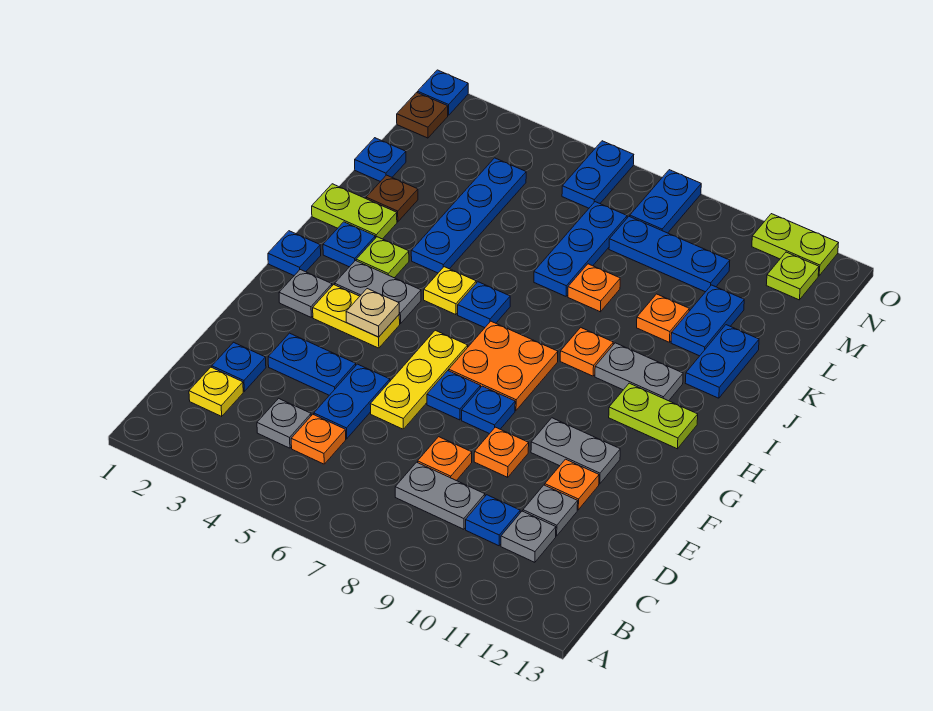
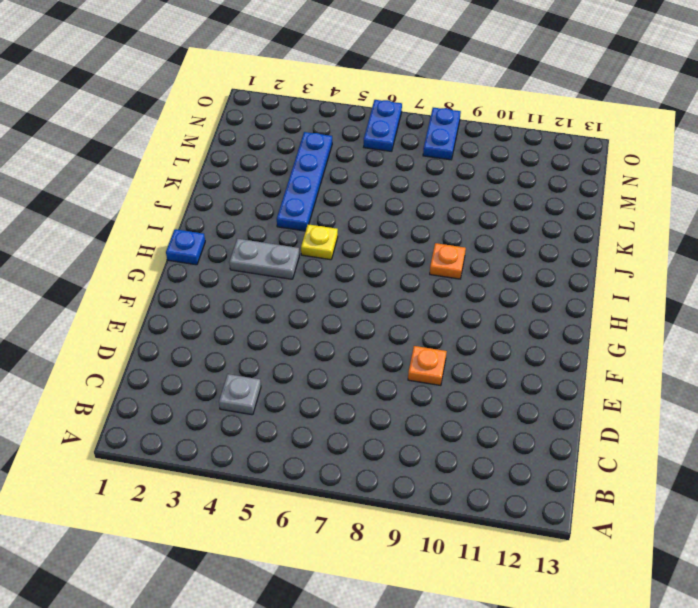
none -> yellow plate C2 level 1
none -> orange plate C5 level 1
none -> grey plate C8:C9 level 1
none -> blue plate C10 level 1

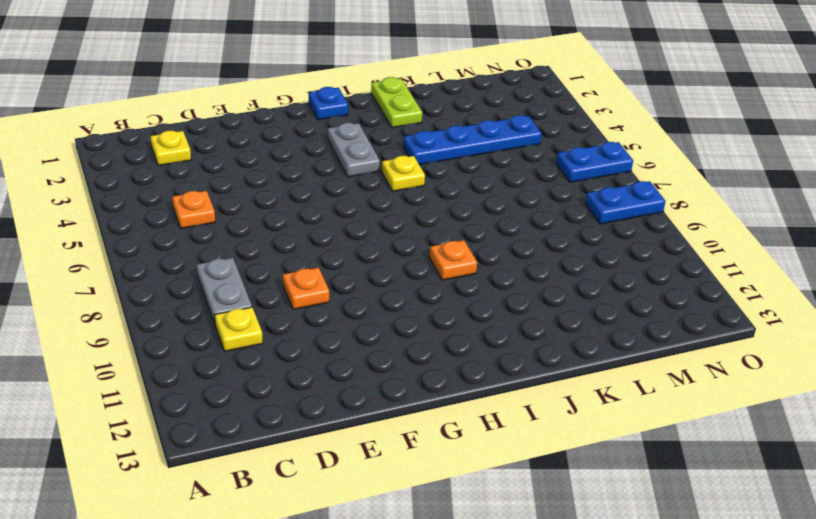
yellow plate C10 level 1 -> blue plate C10 level 1
none -> grey plate C4 level 1
none -> grey plate C11 level 1
none -> blue plate D2 level 1
none -> blue plate D5:E5 level 1

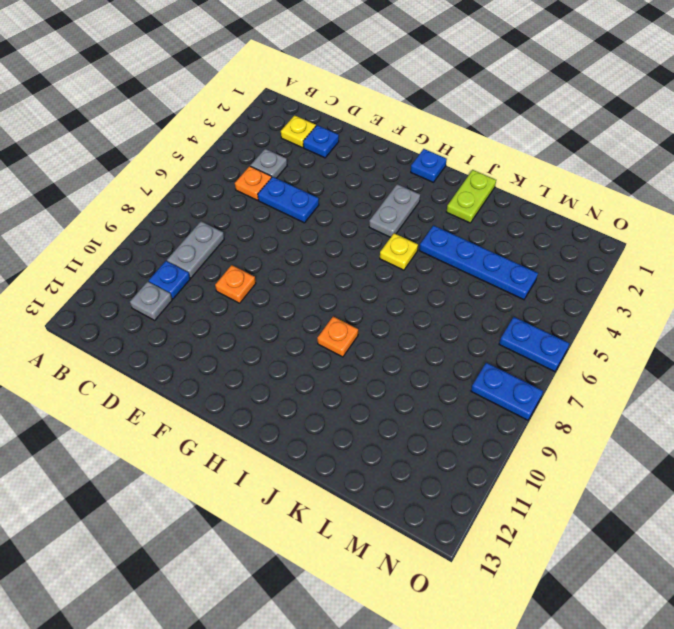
none -> orange plate D8 level 1
none -> grey plate D11 level 1
none -> blue plate E3:E4 level 1
none -> yellow plate E6:G6 level 1

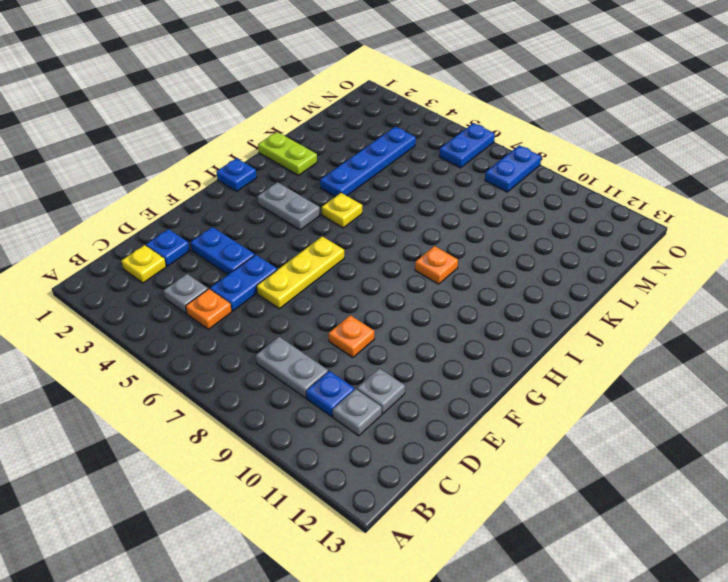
none -> orange plate D8 level 1
none -> orange plate E11 level 1
none -> blue plate F7 level 1
none -> blue plate F8 level 1

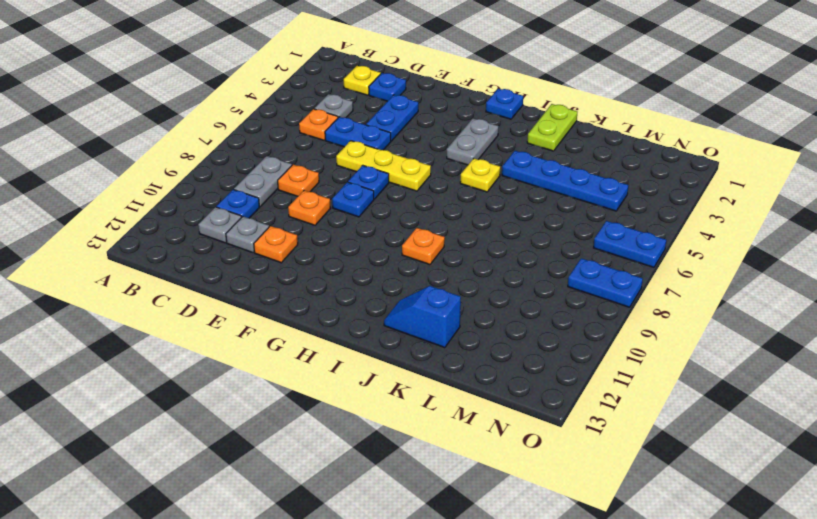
blue slope J12:K12 level 1 top K -> blue plate J12:K12 level 1
none -> grey plate F10:F11 level 1
none -> grey plate G2 level 1
none -> yellow plate G3:G4 level 1
none -> orange plate G7:H8 level 1

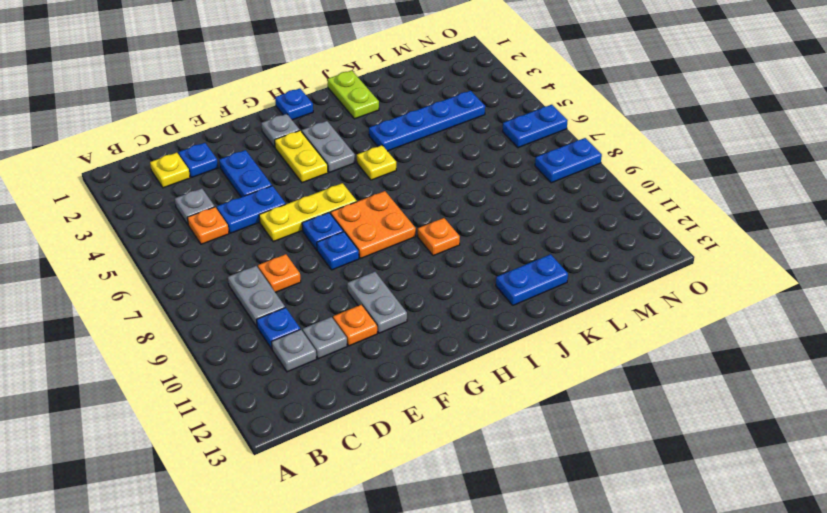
none -> orange plate E9 level 1
none -> lime plate H11:H12 level 1
none -> blue plate I2 level 1
none -> lime plate I3 level 1

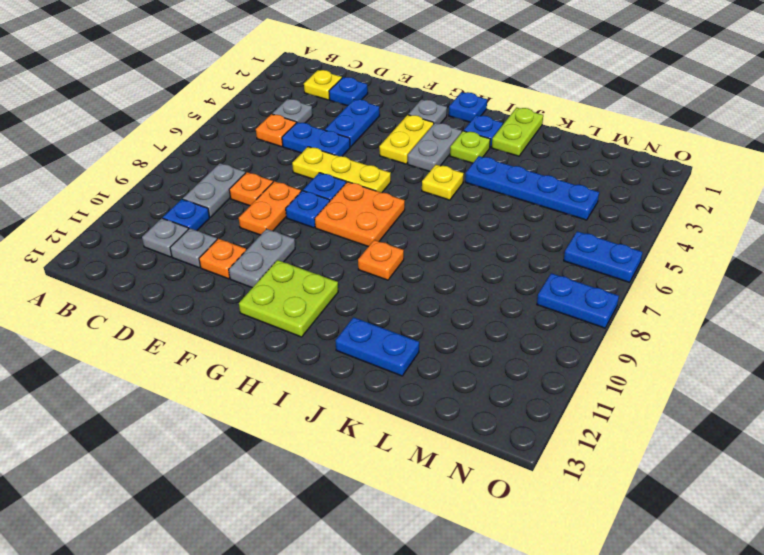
orange plate E8:E9 level 1 -> orange plate E9 level 1
lime plate G11:H12 level 1 -> lime plate H11:H12 level 1
none -> blue plate I6 level 1
none -> grey plate I10:I11 level 1
none -> brown plate K2 level 1
none -> blue plate K7:M7 level 1

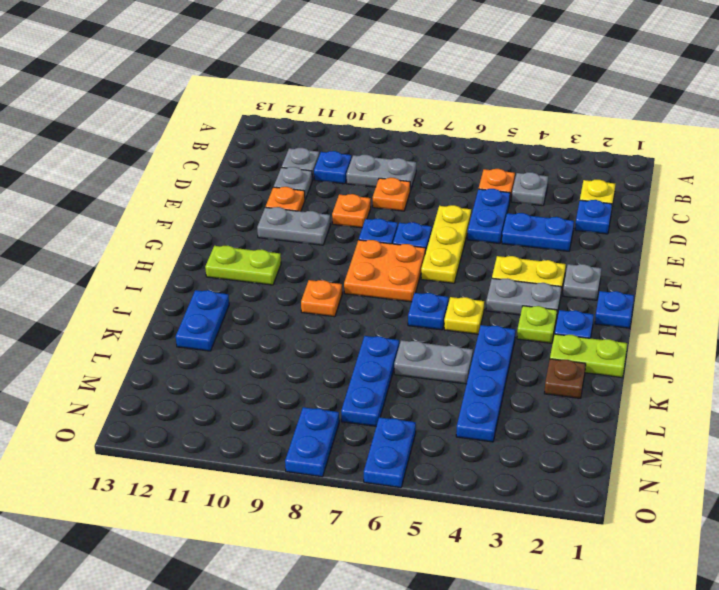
grey plate K5:K6 level 1 -> grey plate I10:I11 level 1
none -> orange plate K8 level 1
none -> orange plate K10 level 1
none -> blue plate K11:L11 level 1
none -> blue plate L1 level 1

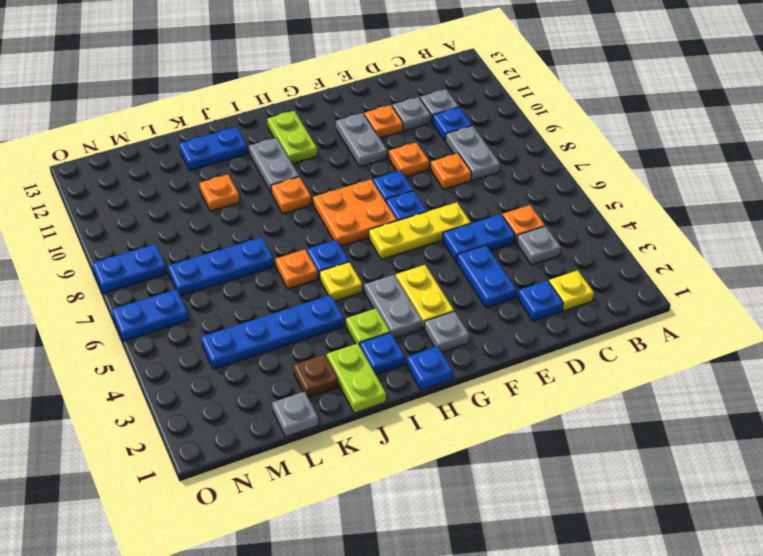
orange plate J6 level 1 -> orange plate K8 level 1
grey plate L1 level 1 -> blue plate L1 level 1
none -> blue plate K11:L11 level 1
none -> blue plate M8:M10 level 1
none -> brown plate N1 level 1
none -> lime plate N12 level 1

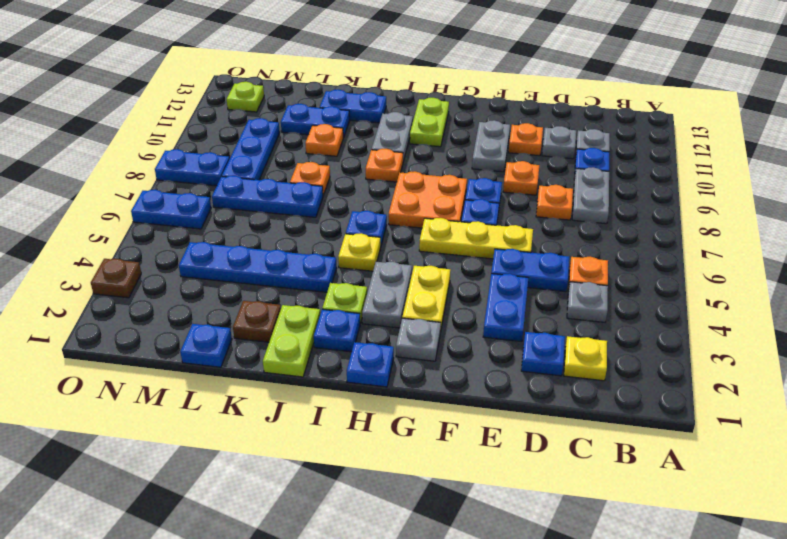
brown plate O3 level 1 -> brown plate N1 level 1
none -> blue plate O1 level 1
none -> lime plate O11:O12 level 1
none -> tan plate G4 level 2

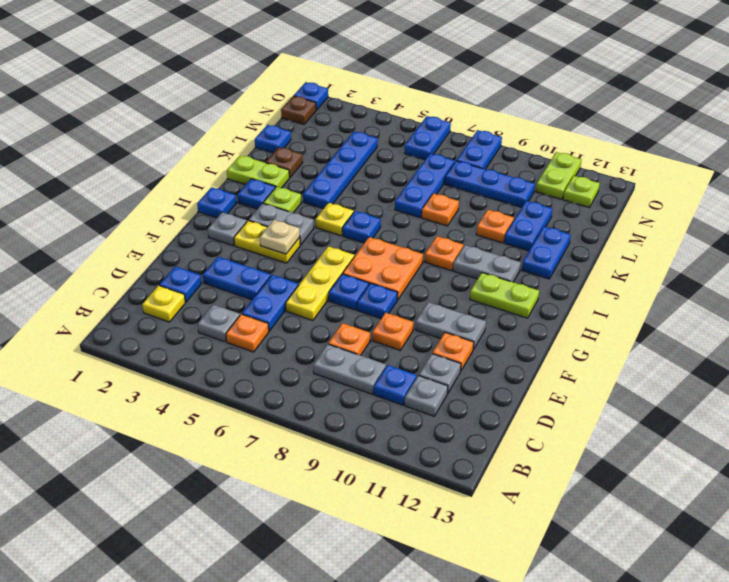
lime plate N11:O11 level 1 -> lime plate O11:O12 level 1

